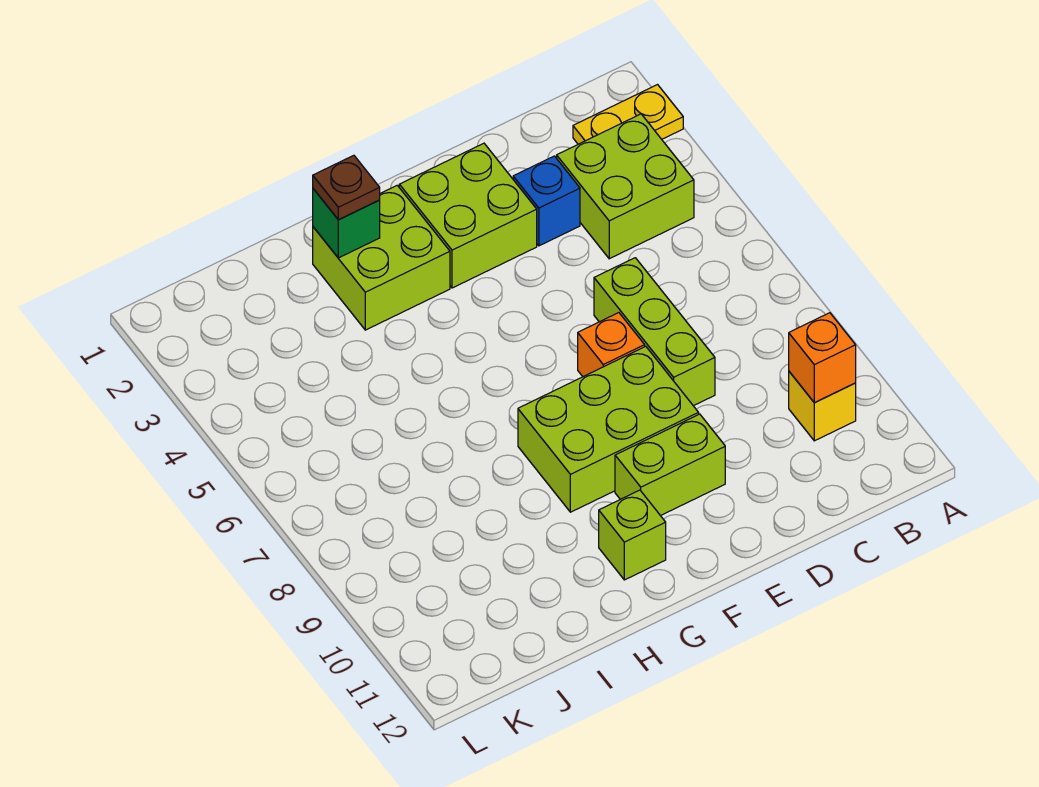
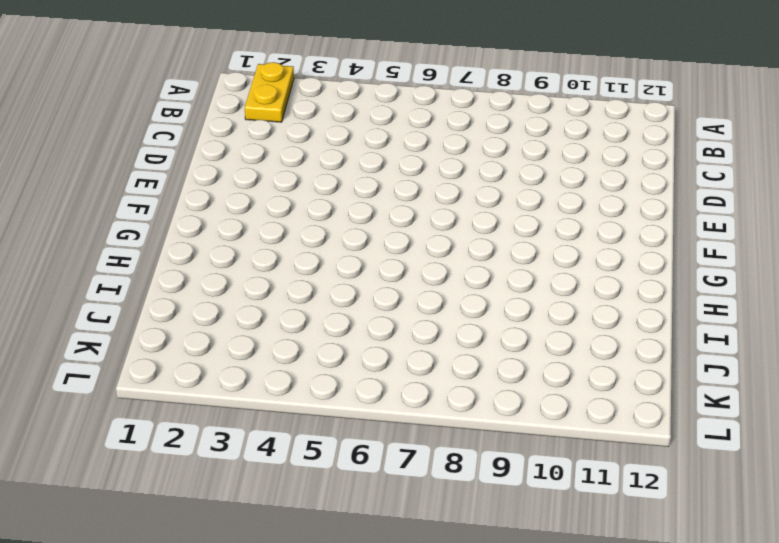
none -> lime brick B3:C4 level 1
none -> yellow brick B10 level 1
none -> blue brick D3 level 1

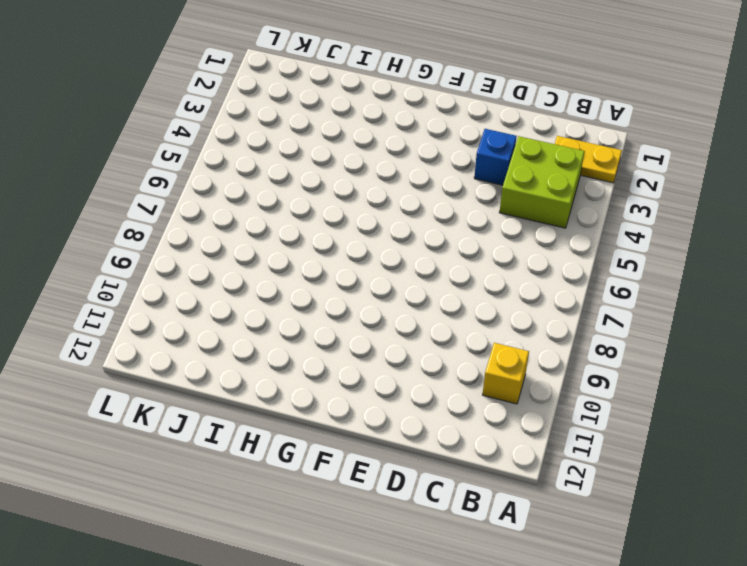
none -> lime brick D6:D8 level 1
none -> lime brick E2:F3 level 1
none -> orange brick E7 level 1

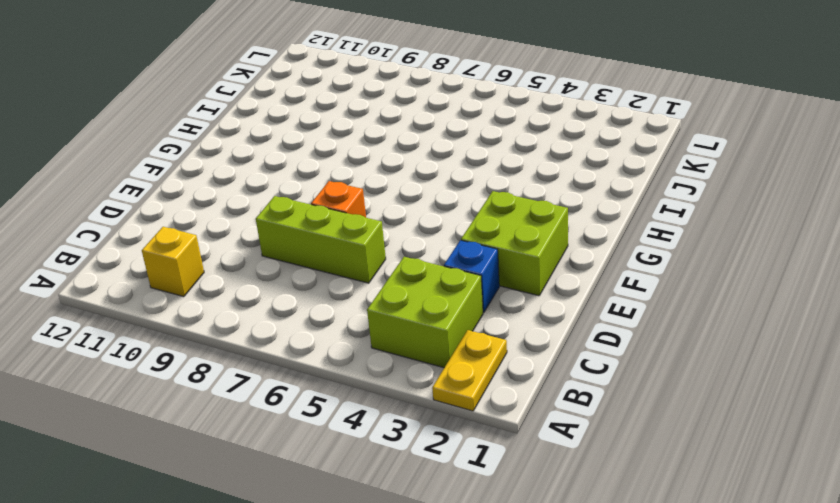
none -> lime brick E8:G9 level 1
none -> lime brick E10:F10 level 1
none -> lime brick G2:H3 level 1

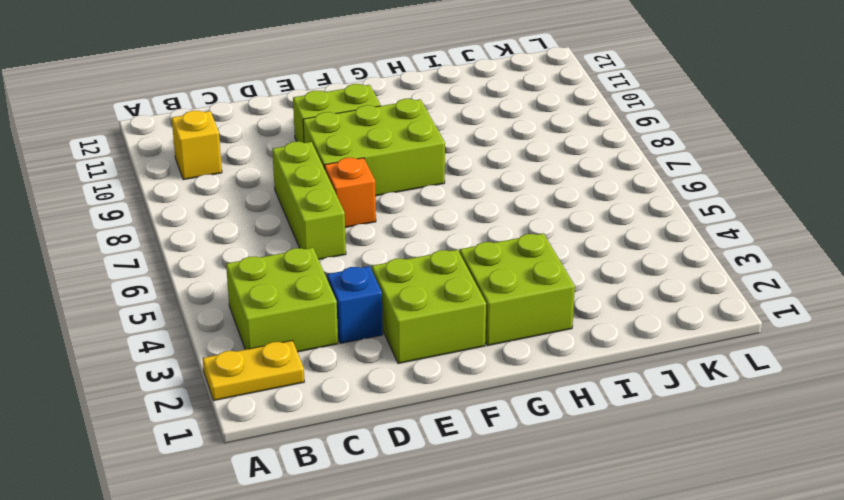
none -> lime brick G11 level 1
none -> orange brick B10 level 2
none -> green brick H2 level 2

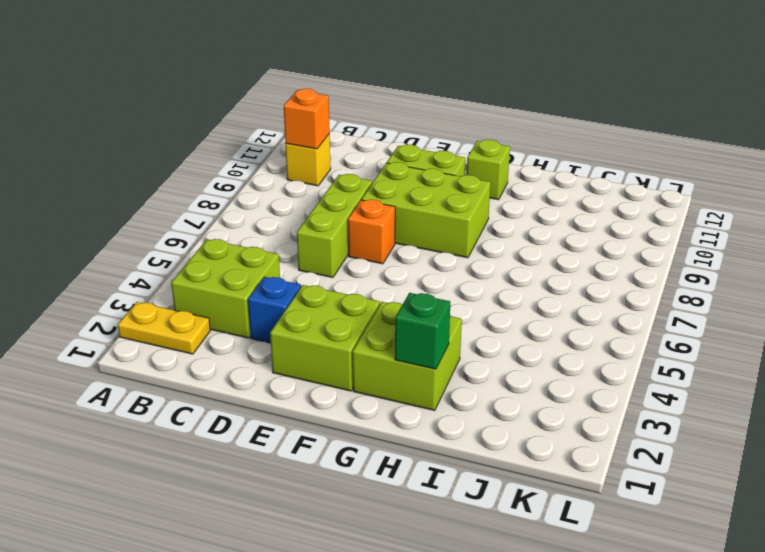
none -> brown plate H2 level 3

